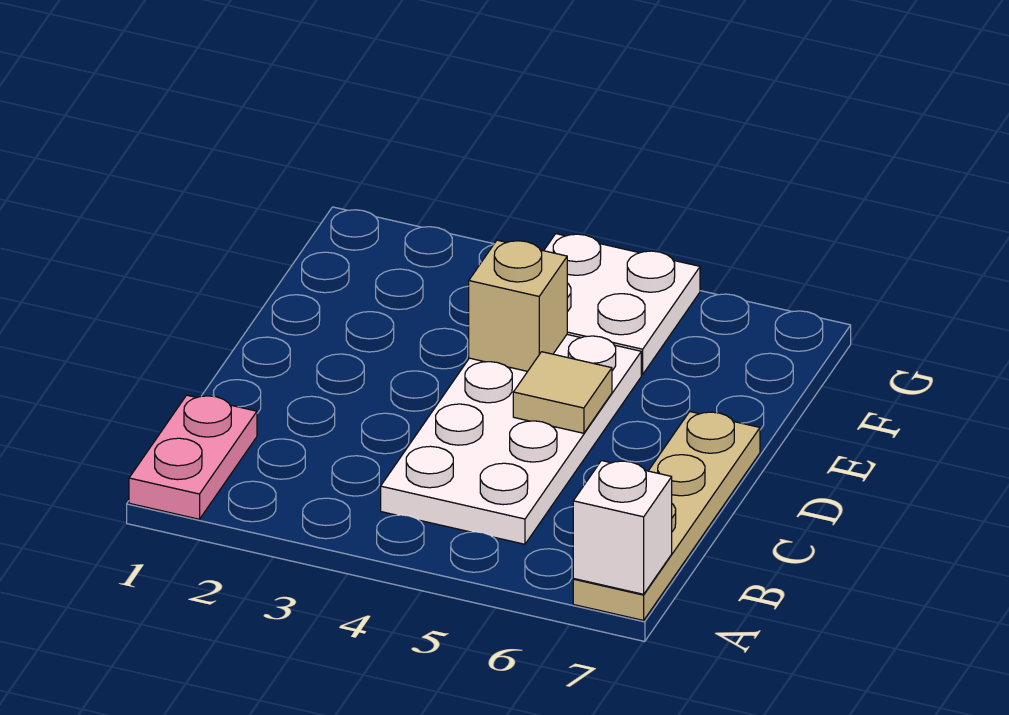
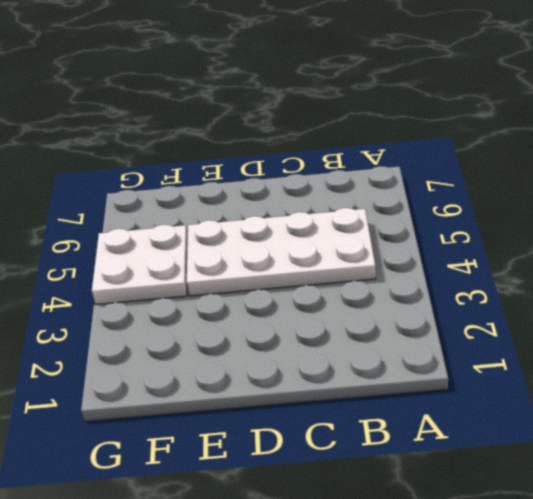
none -> pink plate A1:B1 level 1
none -> tan plate A7:D7 level 1

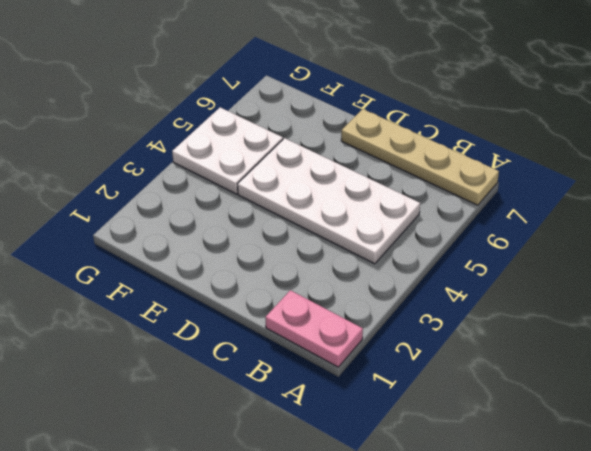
none -> white brick A7 level 2
none -> tan tile D5 level 2

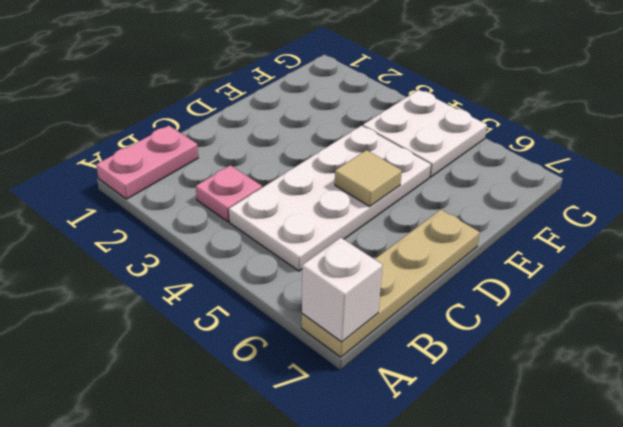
pink plate B3 level 1 -> none
none -> tan brick E4 level 2

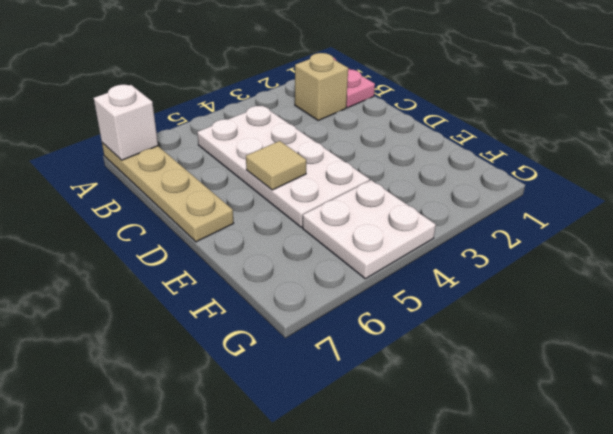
tan brick B2 level 1 -> tan brick E4 level 2

